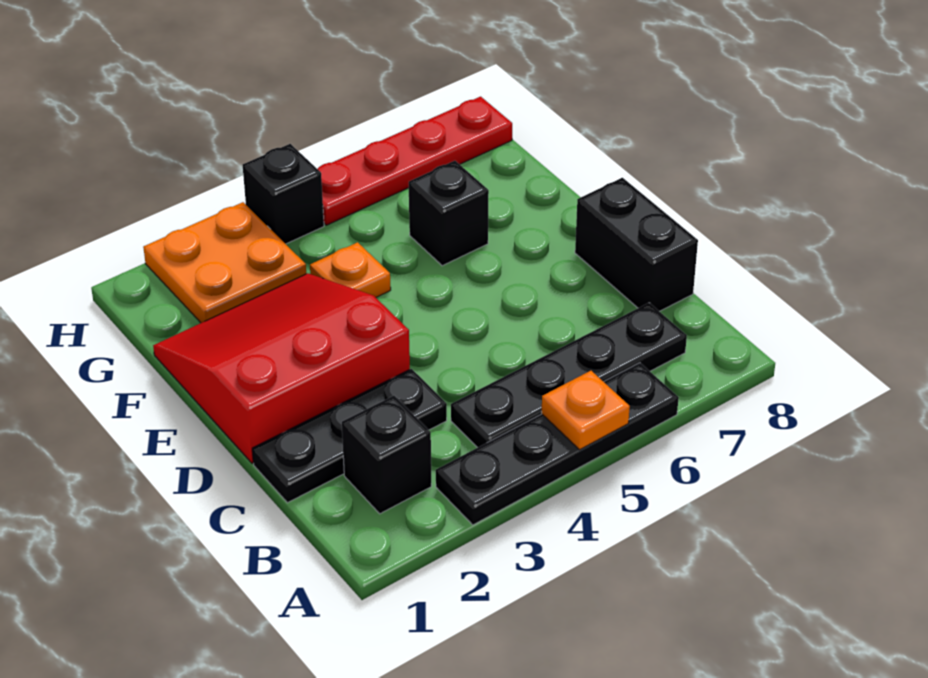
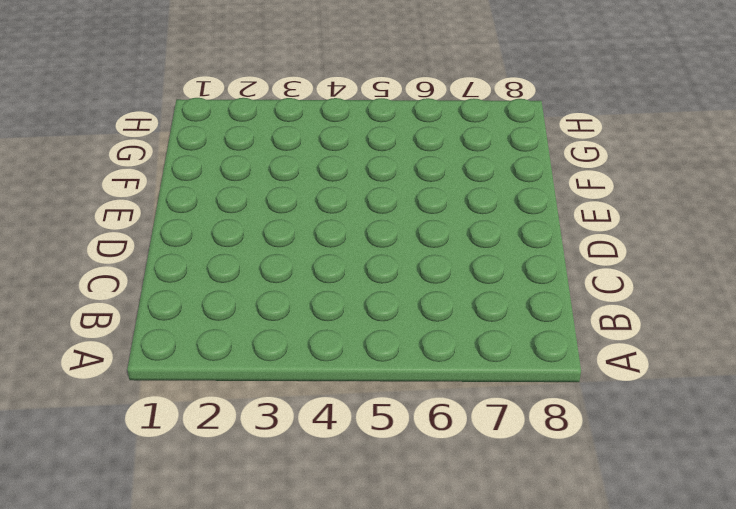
none -> black plate A3:A6 level 1
none -> black brick B2 level 1
none -> black plate B4:B7 level 1

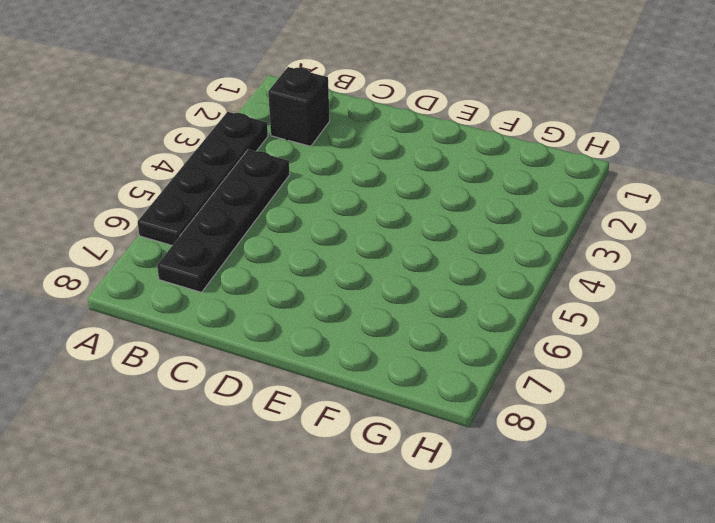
none -> black plate C1:C3 level 1
none -> black brick C8:D8 level 1
none -> red slope D1:F3 level 1 top D

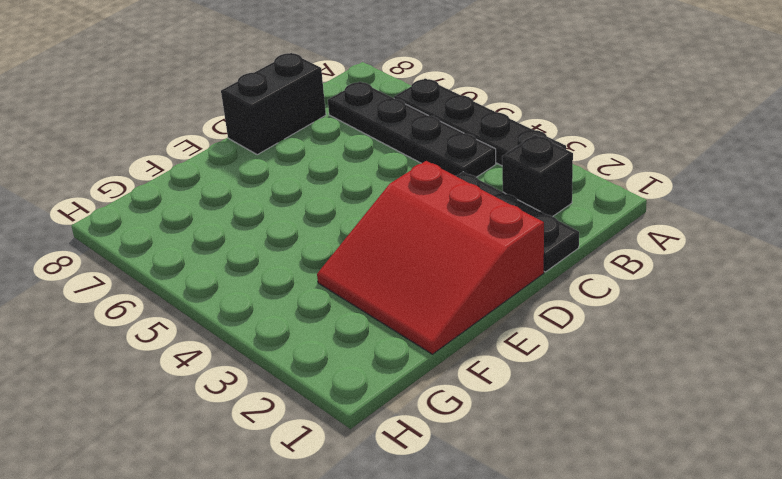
none -> orange plate F4 level 1
none -> black brick F6 level 1
none -> orange plate G2:H3 level 1

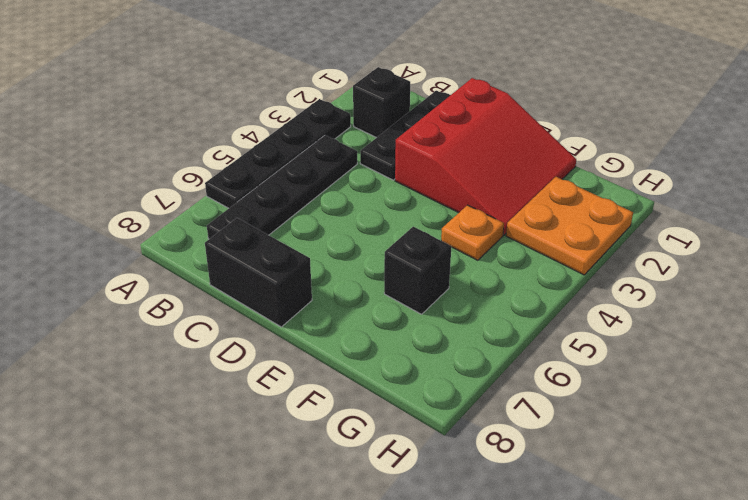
none -> black brick H4 level 1
none -> red plate H5:H8 level 1
none -> orange plate A5 level 2

